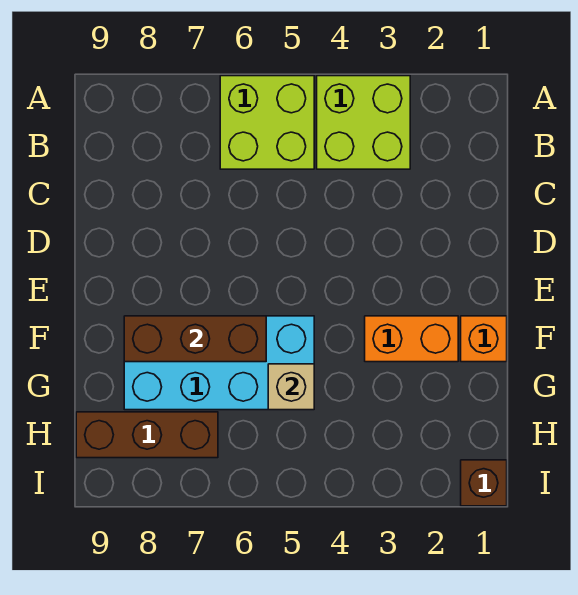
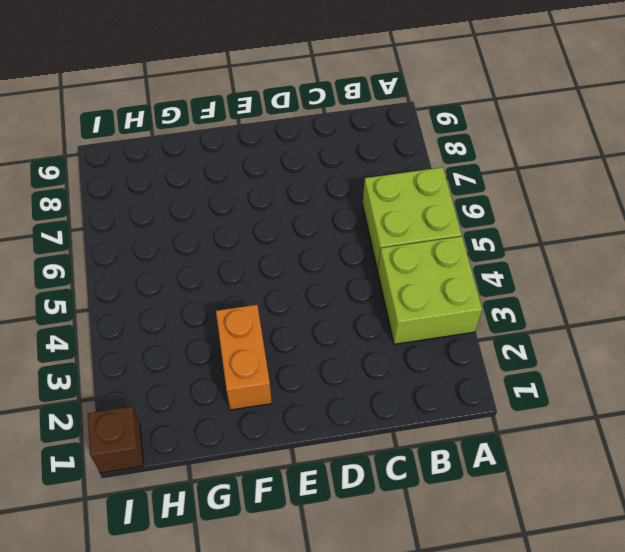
none -> orange brick F1 level 1
none -> cyan brick F5:G8 level 1

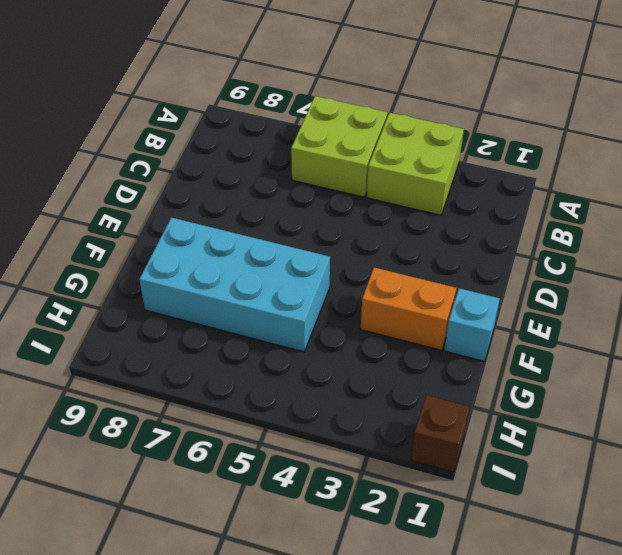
cyan brick F1 level 1 -> orange brick F1 level 1
none -> brown brick H7:H9 level 1
none -> brown brick F6:F8 level 2

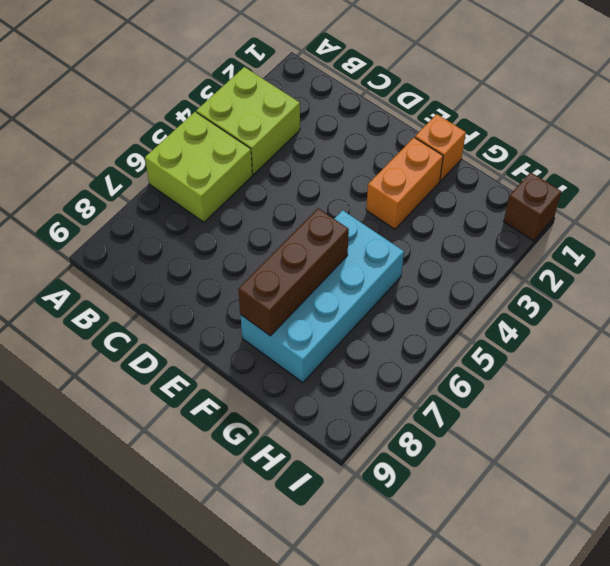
none -> brown brick H7:H9 level 1
none -> tan brick G5 level 2

